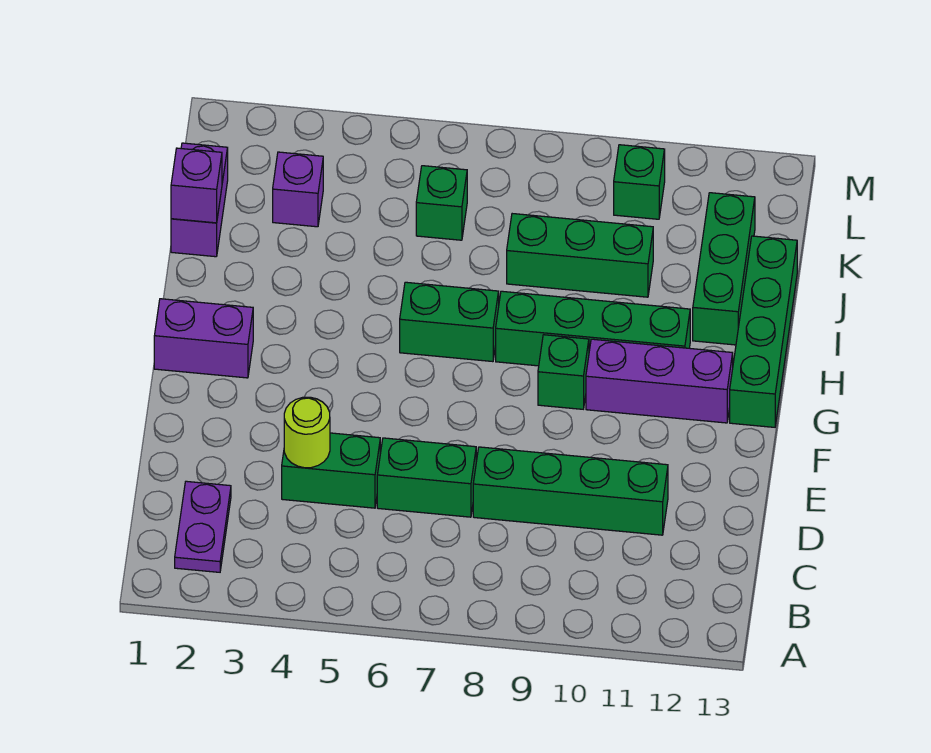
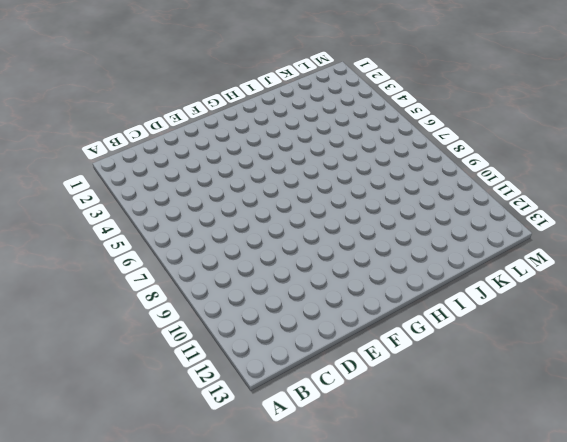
none -> purple plate B2:C2 level 1
none -> green brick D4:D5 level 1
none -> green brick D6:D7 level 1

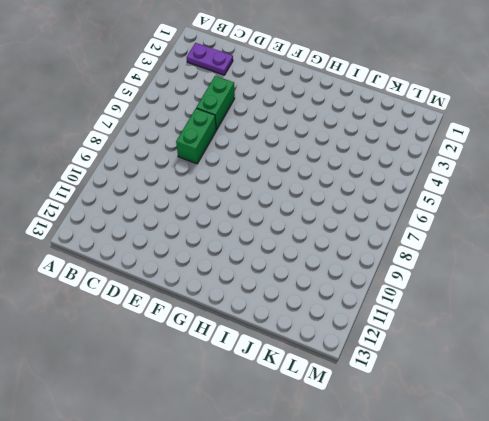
none -> green brick D8:D11 level 1
none -> purple brick G1:G2 level 1
none -> green brick G9 level 1

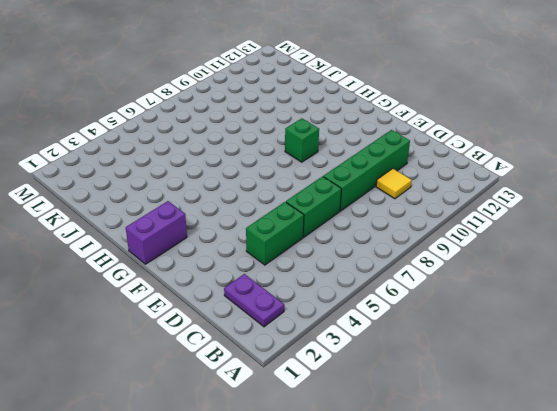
yellow tile C10 level 1 -> none
none -> purple brick G10:G12 level 1
none -> green brick G13:J13 level 1
none -> green brick H6:H7 level 1

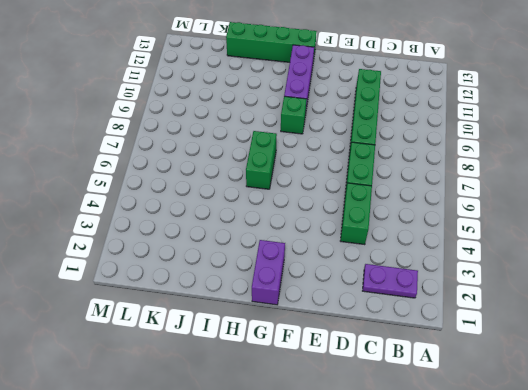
none -> green brick H8:H11 level 1
none -> green brick I12:K12 level 1
none -> purple brick J1:K1 level 1

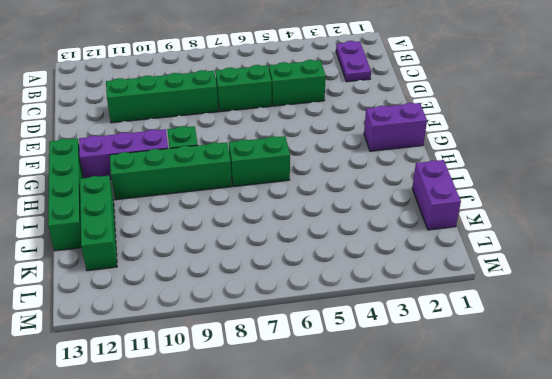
none -> green brick J8:J10 level 1
none -> purple brick K3 level 1
none -> green brick K6 level 1

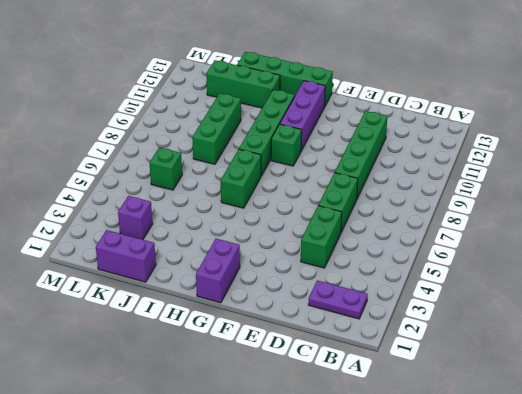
none -> green brick L10 level 1
none -> lime round brick D4 level 2
none -> purple brick J1 level 2

